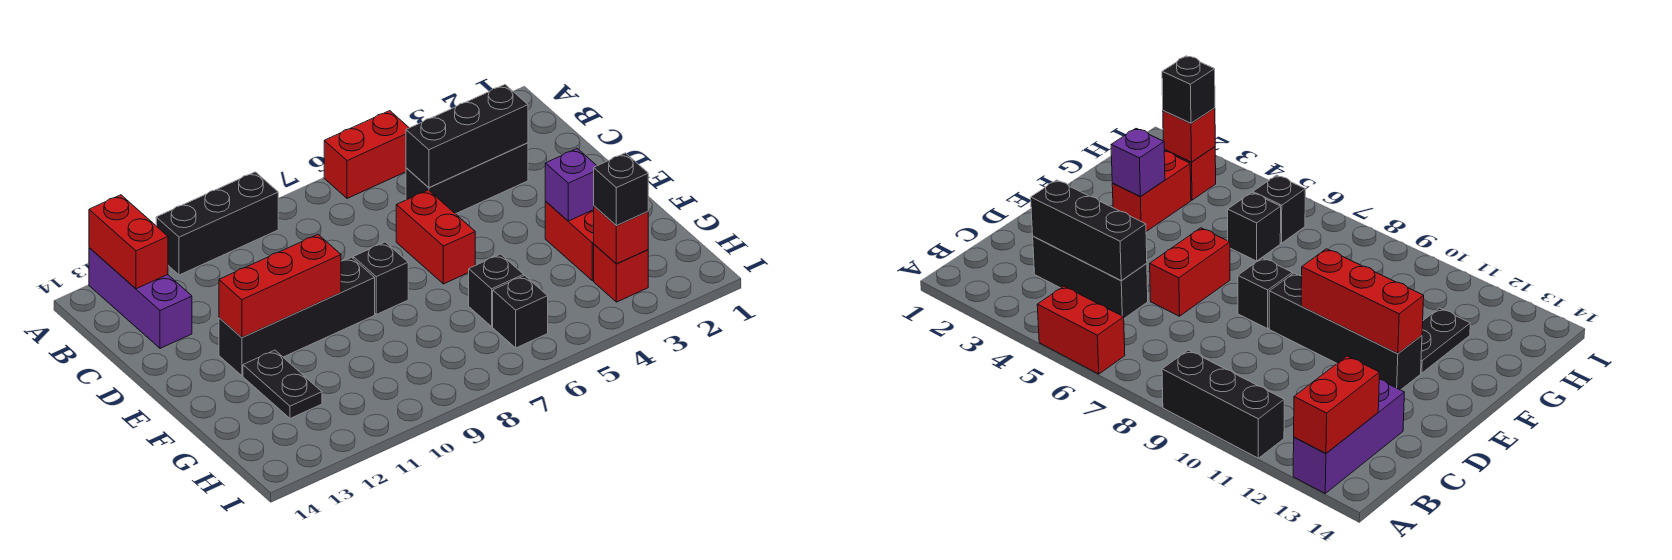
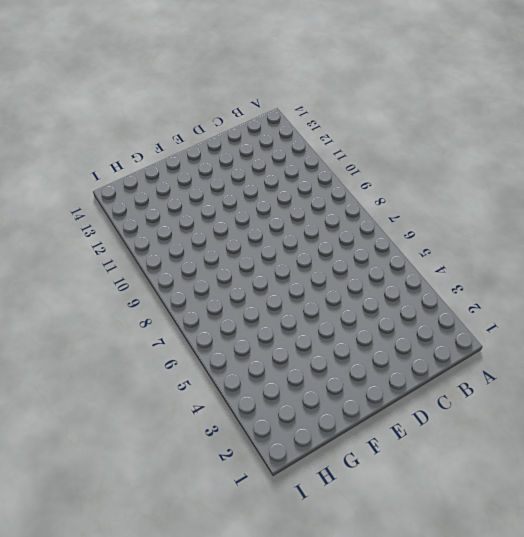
none -> red brick A5:A6 level 1
none -> black brick A9:A11 level 1
none -> purple brick A13:C13 level 1

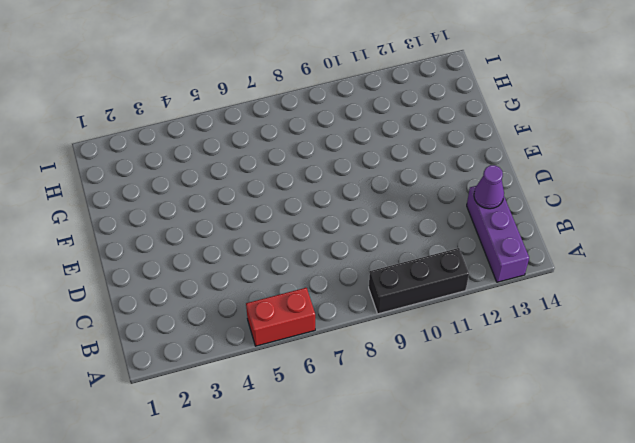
purple cone C13 level 2 -> none
none -> black brick C3:C5 level 1
none -> red brick D6:E6 level 1
none -> black brick E8 level 1

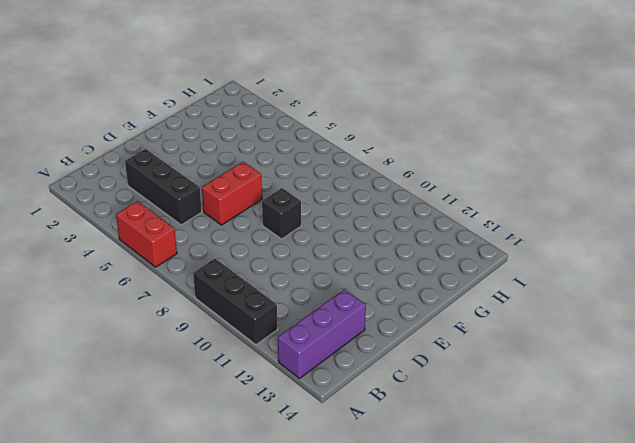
none -> black brick E9:E12 level 1
none -> red brick F3:G3 level 1
none -> black plate F12:G12 level 1

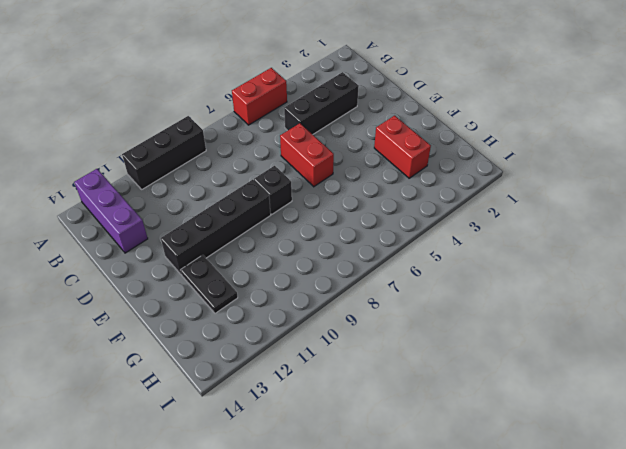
none -> black brick G6 level 1
none -> red brick H3 level 1
none -> black brick H6 level 1

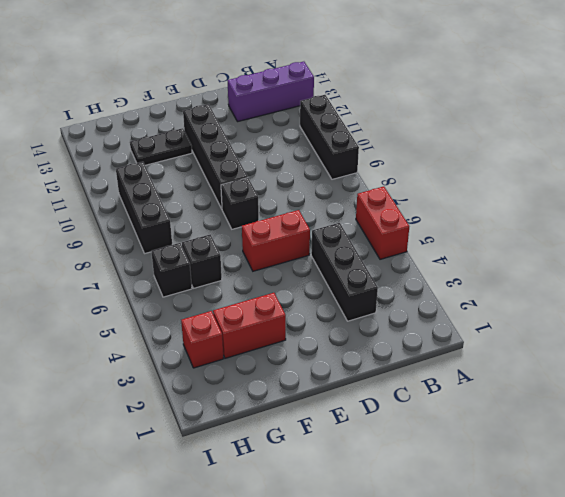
black brick H8:H10 level 1 -> black brick C3:C5 level 2
none -> red brick A13:B13 level 2
none -> red brick E10:E12 level 2
none -> purple brick F3 level 2

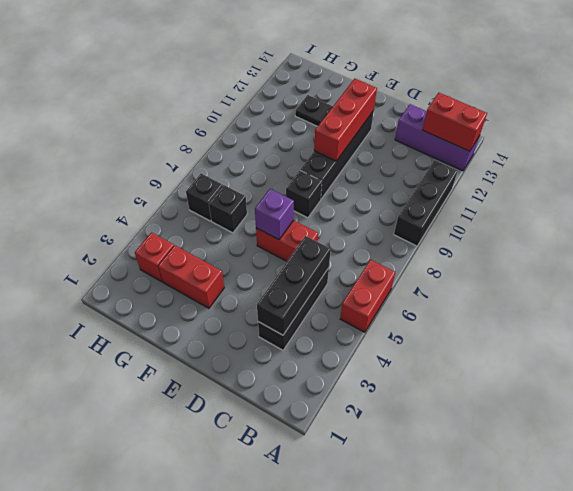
purple brick E6 level 2 -> purple brick F3 level 2
none -> red brick H3 level 2
none -> black brick H3 level 3

